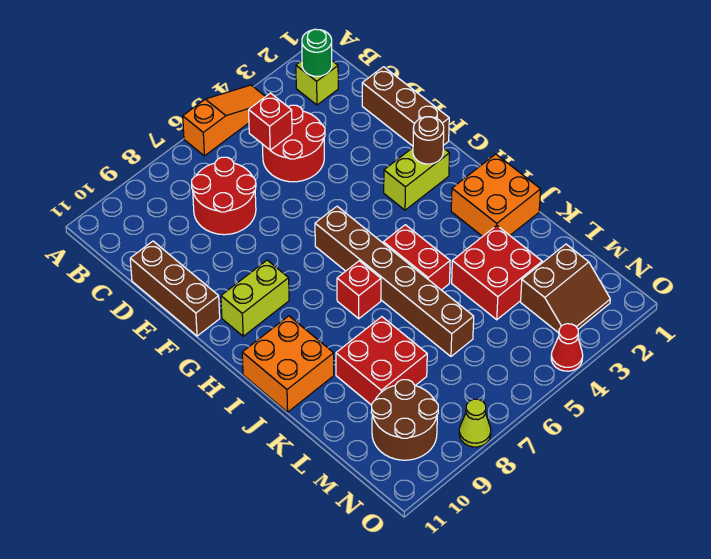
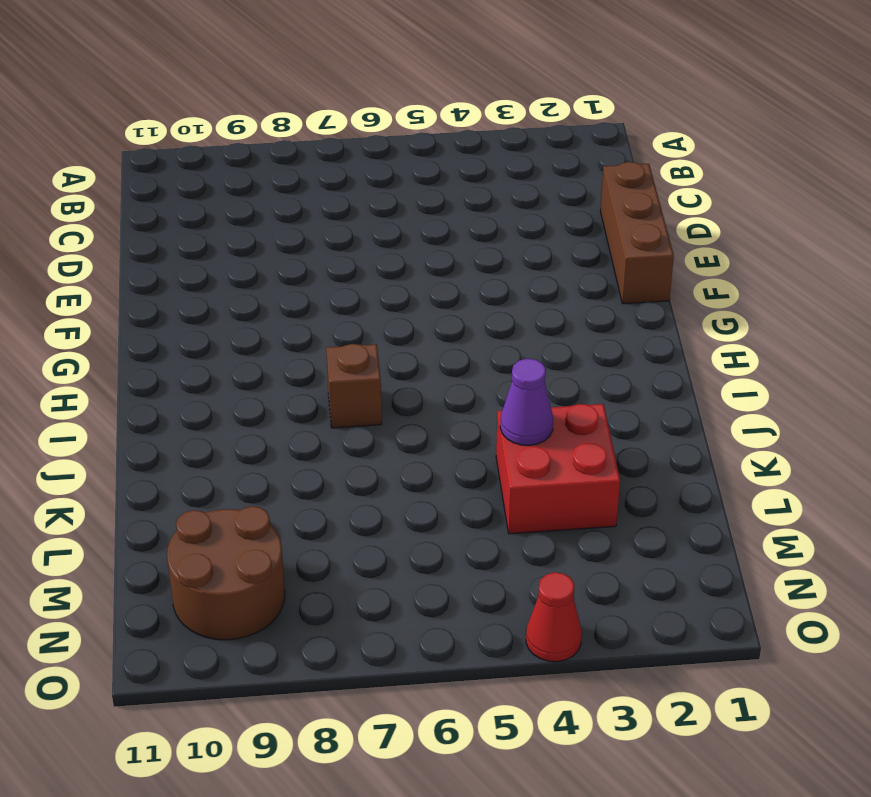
brown brick I7 level 1 -> red brick I7 level 1
purple cone K4 level 2 -> none
none -> orange slope A4:A6 level 1 top 6
none -> lime brick B2 level 1
none -> red round brick C4:D5 level 1

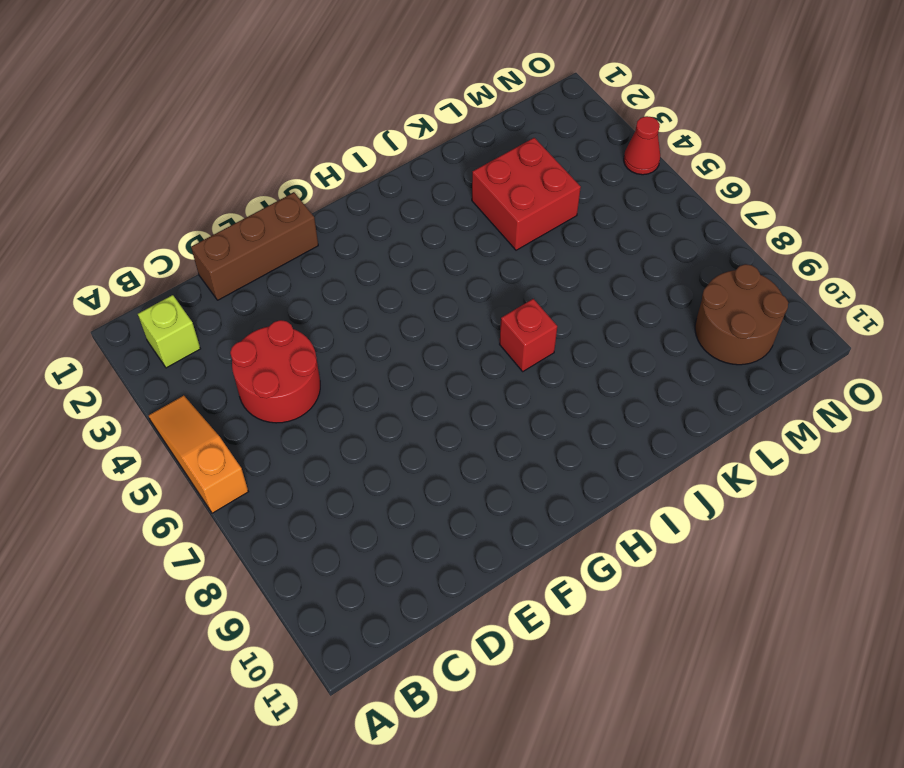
none -> red round brick C7:D8 level 1
none -> brown brick D11:F11 level 1
none -> lime brick G2:G3 level 1

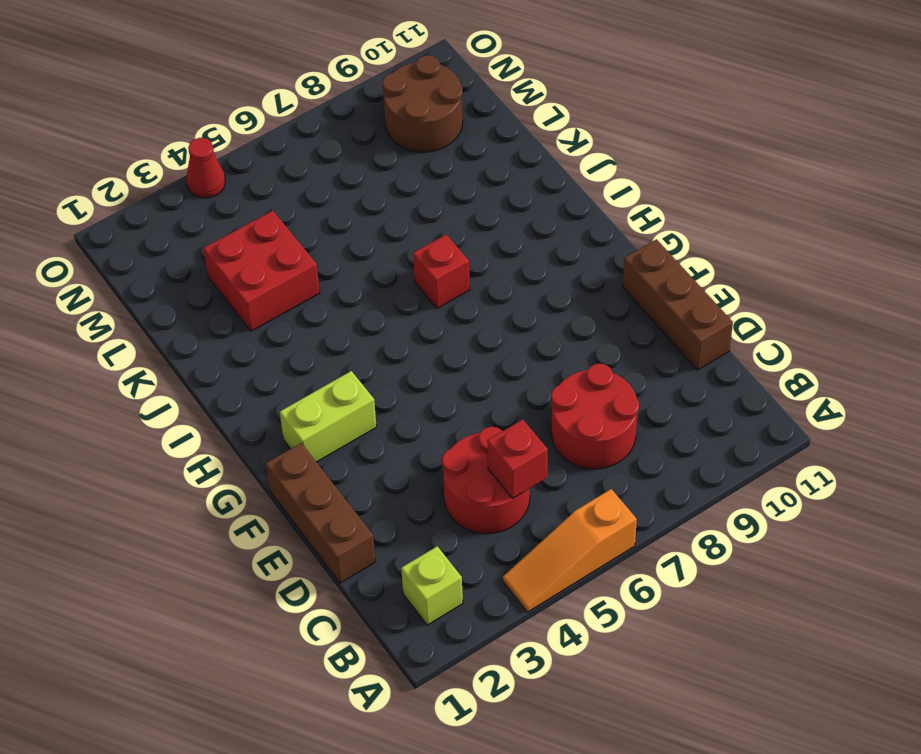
none -> brown brick G6:L6 level 1
none -> lime brick G9:G10 level 1
none -> orange brick I1:J2 level 1

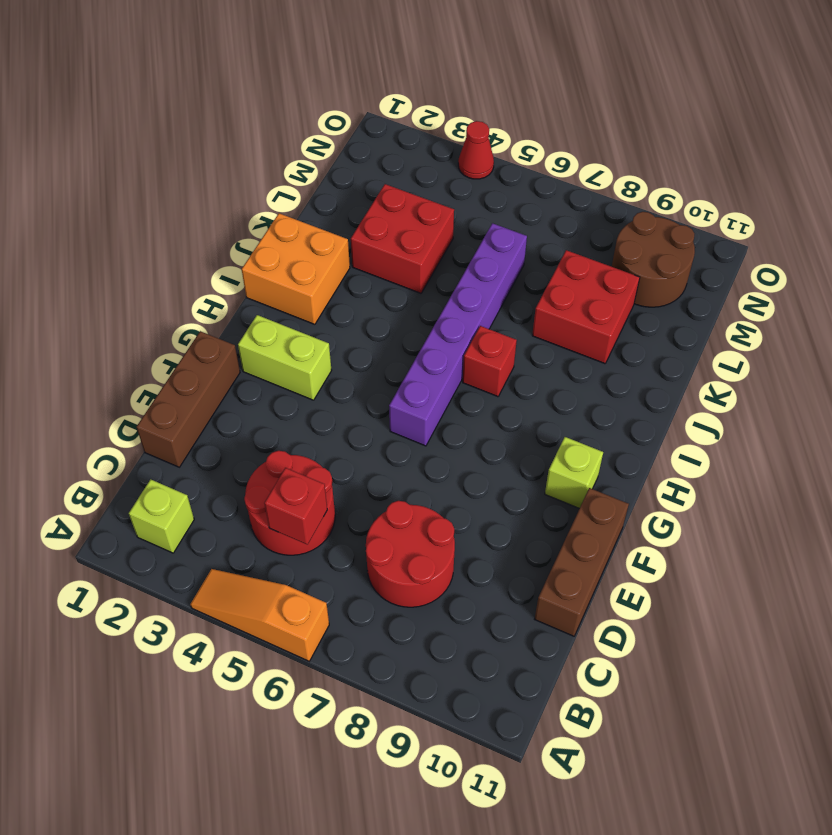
purple brick G6:L6 level 1 -> brown brick G6:L6 level 1
lime brick G10 level 1 -> lime brick G9:G10 level 1
none -> red brick I5:J5 level 1
none -> orange brick I10:J11 level 1
none -> brown slope M2:N3 level 1 top M

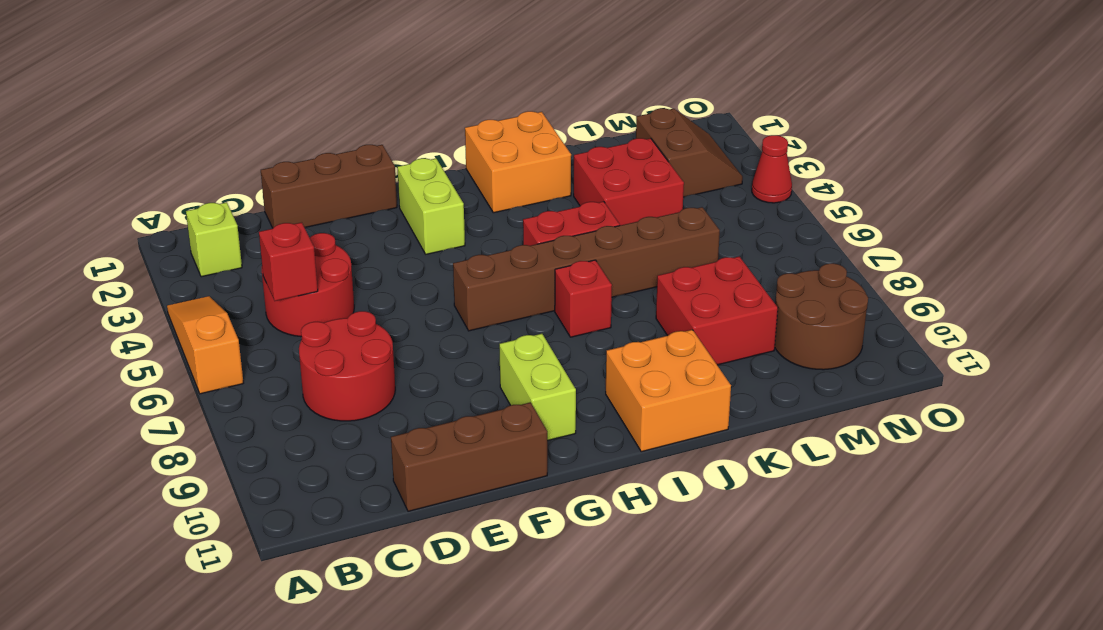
none -> lime cone O8 level 1
none -> green round brick B2 level 2
none -> brown round brick G2 level 2

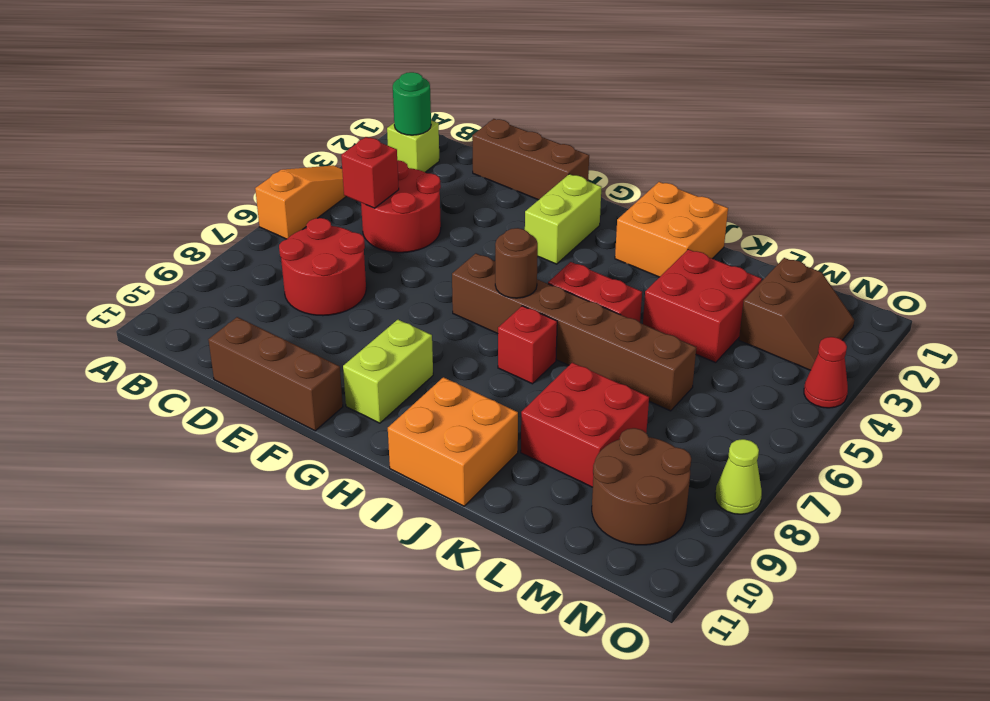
brown round brick H6 level 2 -> brown round brick G2 level 2

